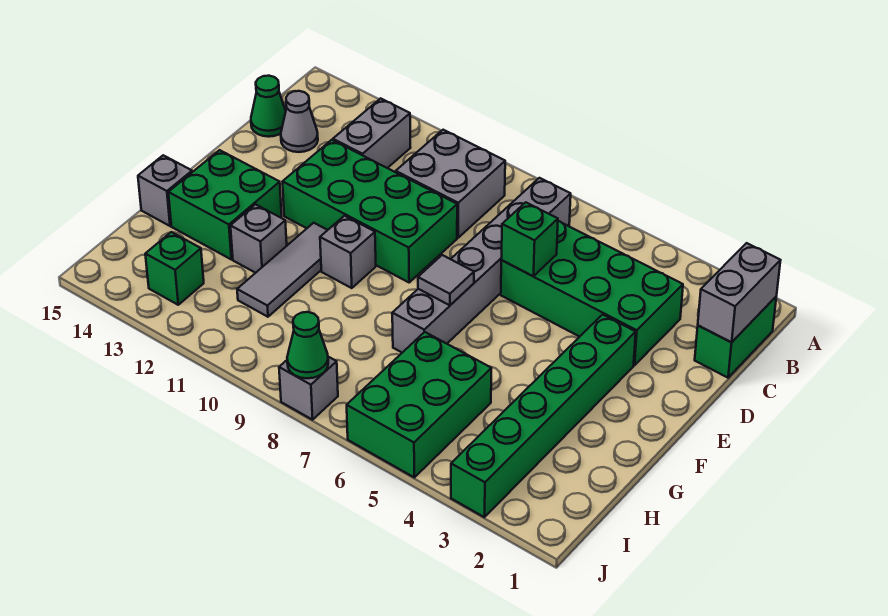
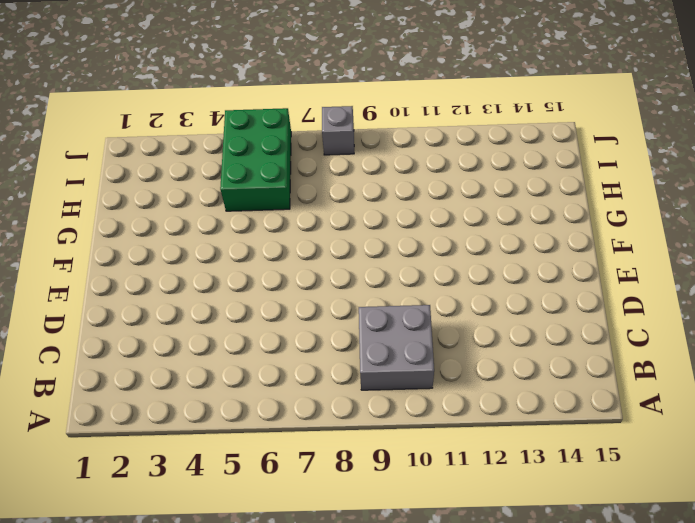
none -> green brick B1:C1 level 1
none -> grey brick B7:G7 level 1
none -> grey brick B12:C12 level 1

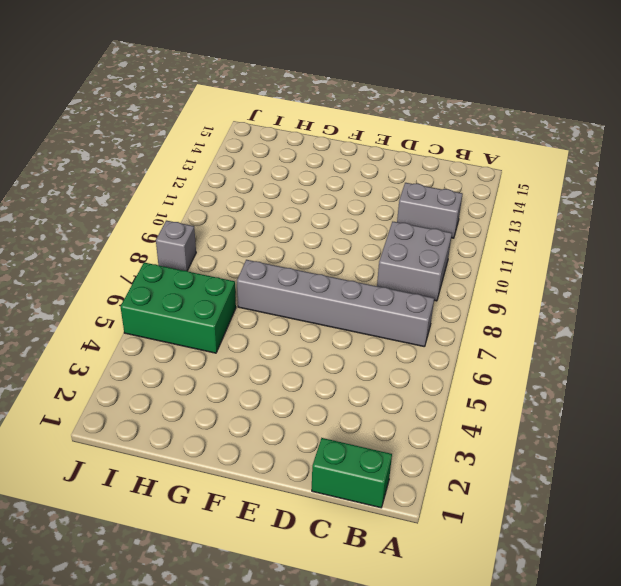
none -> green brick C3:D6 level 1
none -> grey cone C14 level 1
none -> green cone C15 level 1

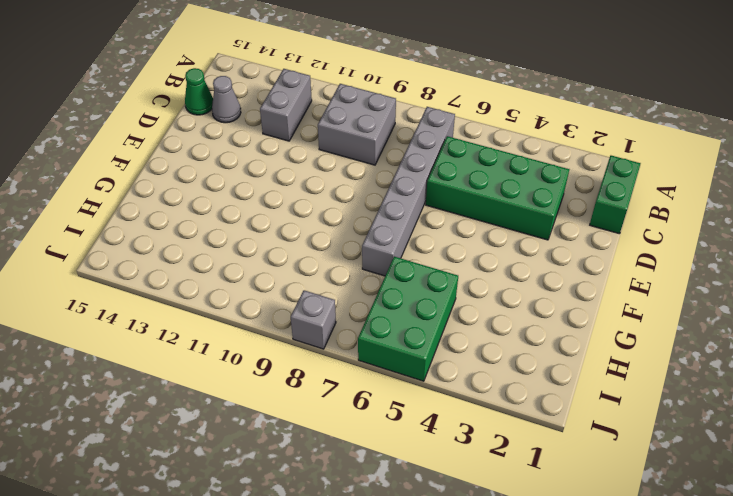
none -> green brick D9:E12 level 1
none -> green brick E3:J3 level 1
none -> grey brick F10 level 1

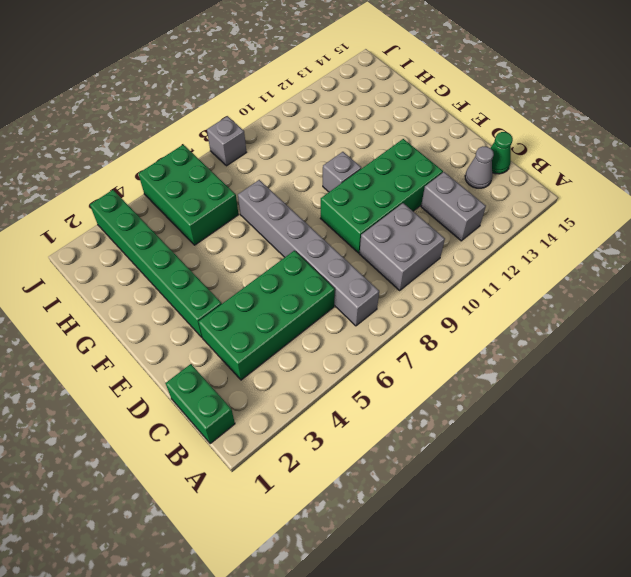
none -> grey tile F11:H11 level 1
none -> green brick F13:G14 level 1
none -> grey brick G12 level 1

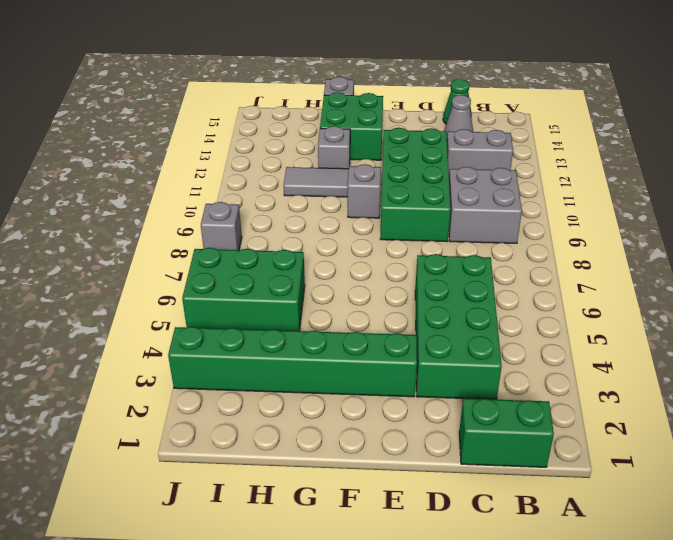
none -> grey brick B7:G7 level 1
none -> green brick I13 level 1
none -> grey brick B1:C1 level 2

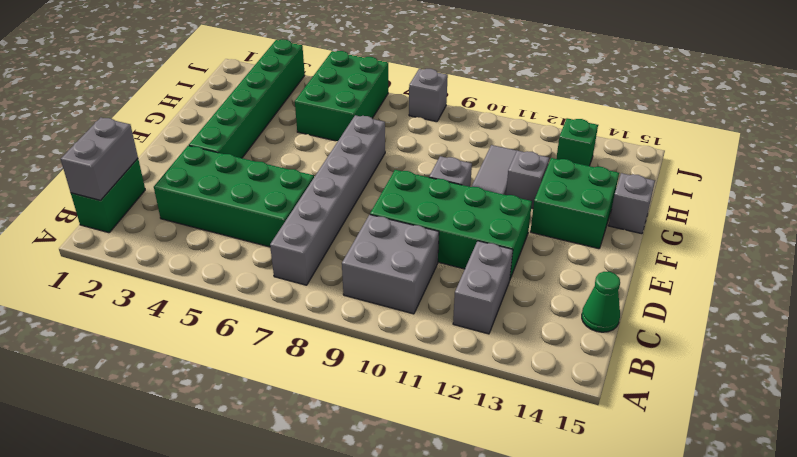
none -> grey cone C14 level 1
none -> green brick D6 level 2
none -> grey tile F7 level 2

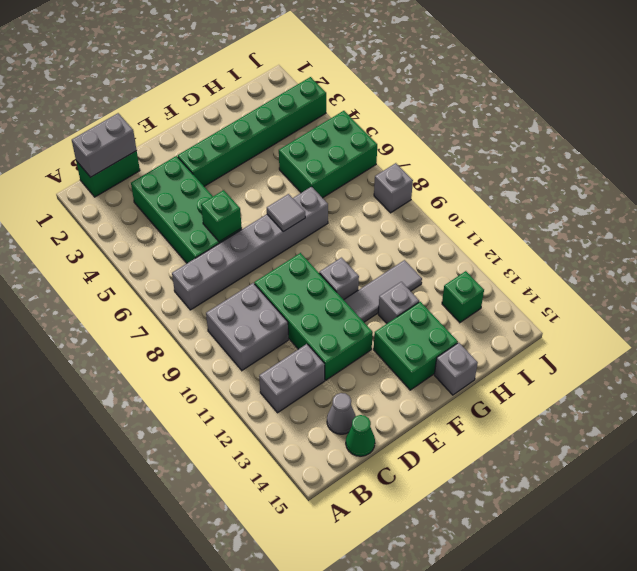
none -> green cone J8 level 2

